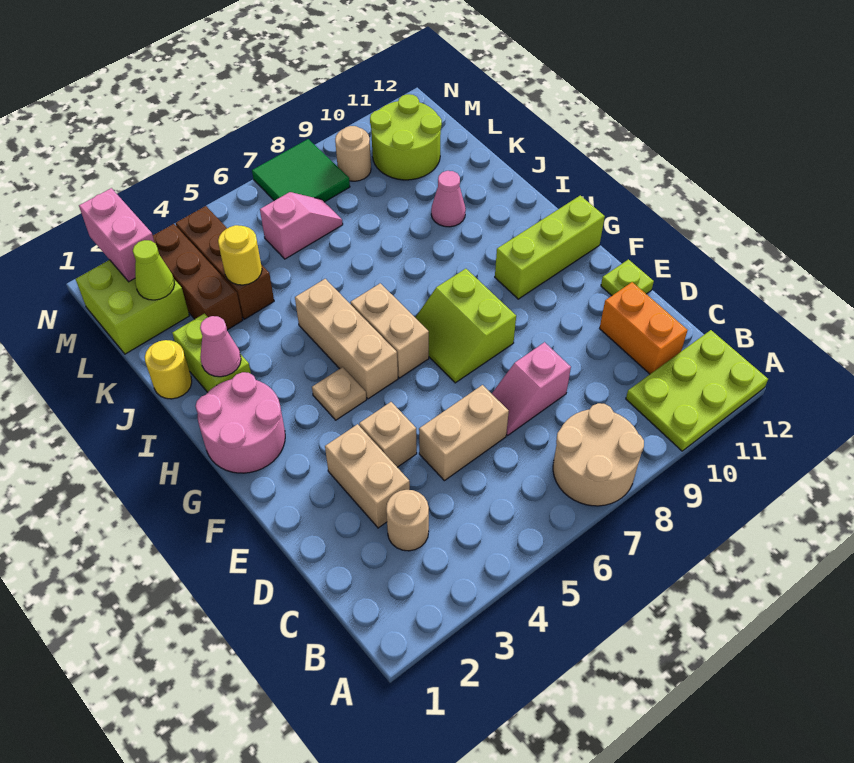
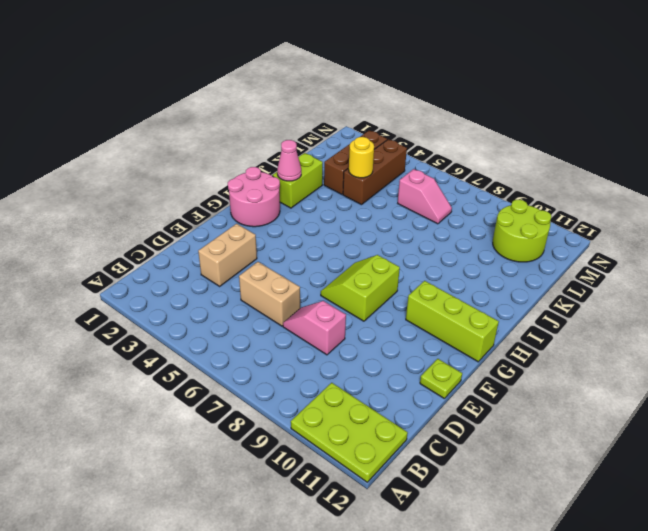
none -> tan round brick A7:B8 level 1
none -> tan round brick C3 level 1
none -> orange brick C11:D11 level 1

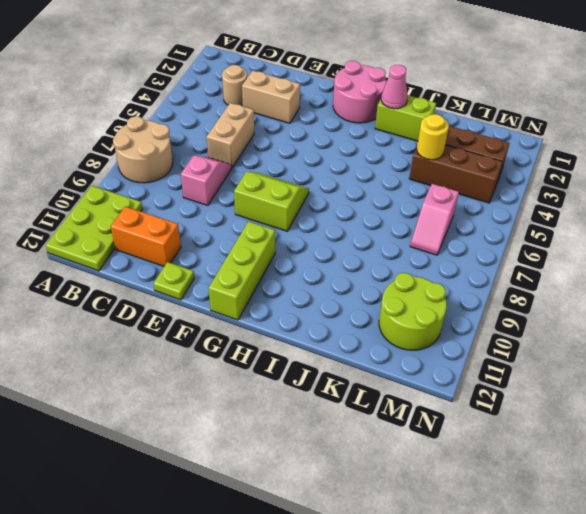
none -> tan brick E4 level 1
none -> tan plate G4 level 1
none -> tan brick G5:I5 level 1

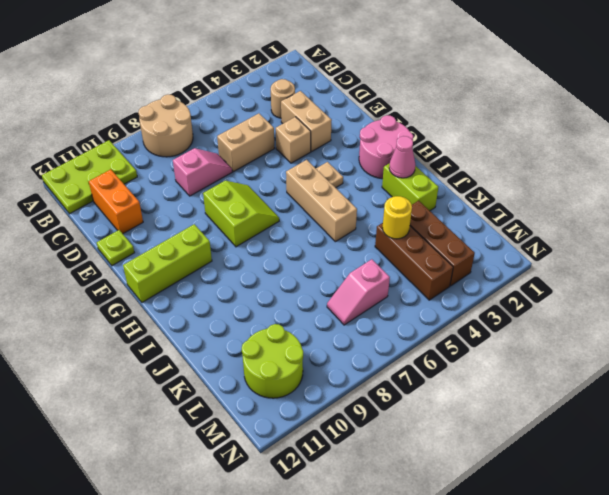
none -> tan brick G6:H6 level 1
none -> yellow round brick J1 level 1
none -> pink cone J10 level 1

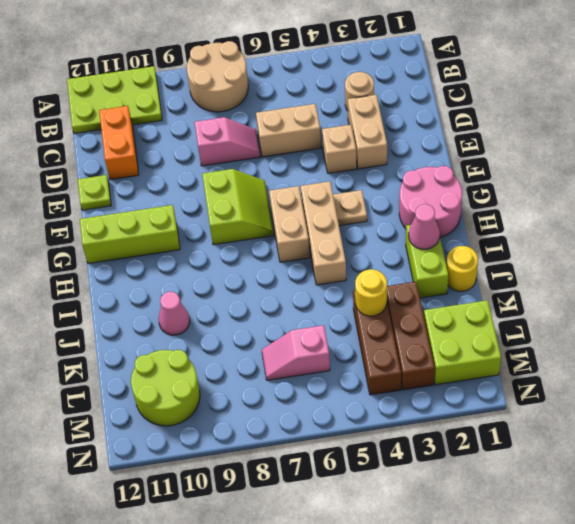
none -> green tile M7:N8 level 1
none -> tan round brick M9 level 1
none -> lime cone L2 level 2

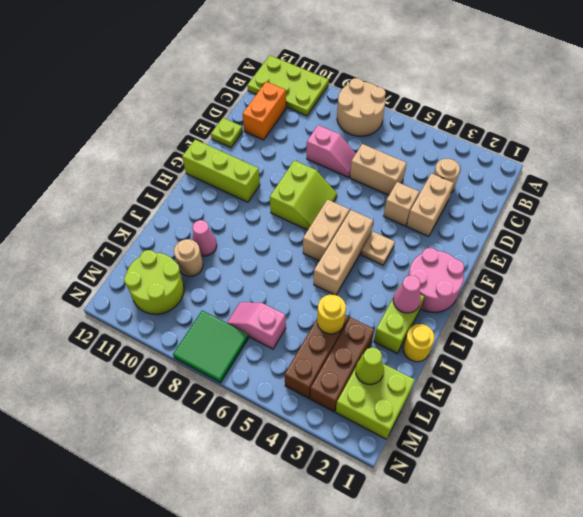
tan round brick K10 level 1 -> tan round brick M9 level 1
none -> pink brick M2:N2 level 2

